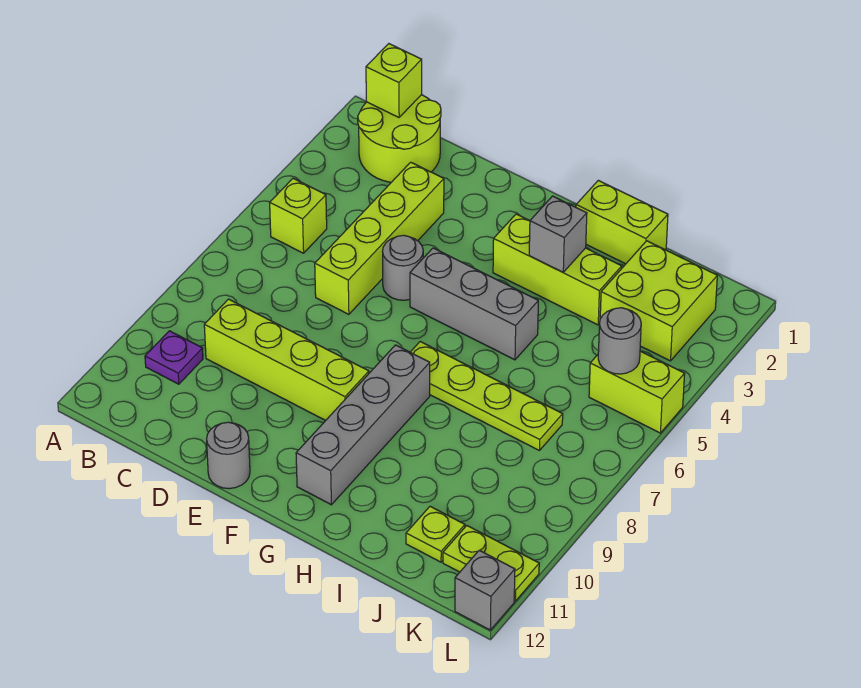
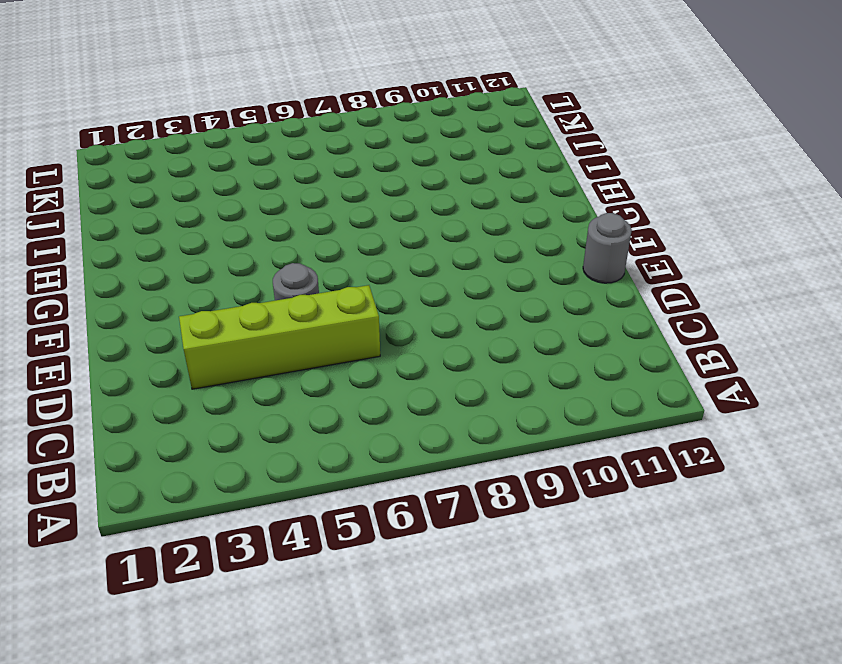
none -> lime round brick B1:C2 level 1
none -> lime brick B5 level 1
none -> purple plate B10 level 1

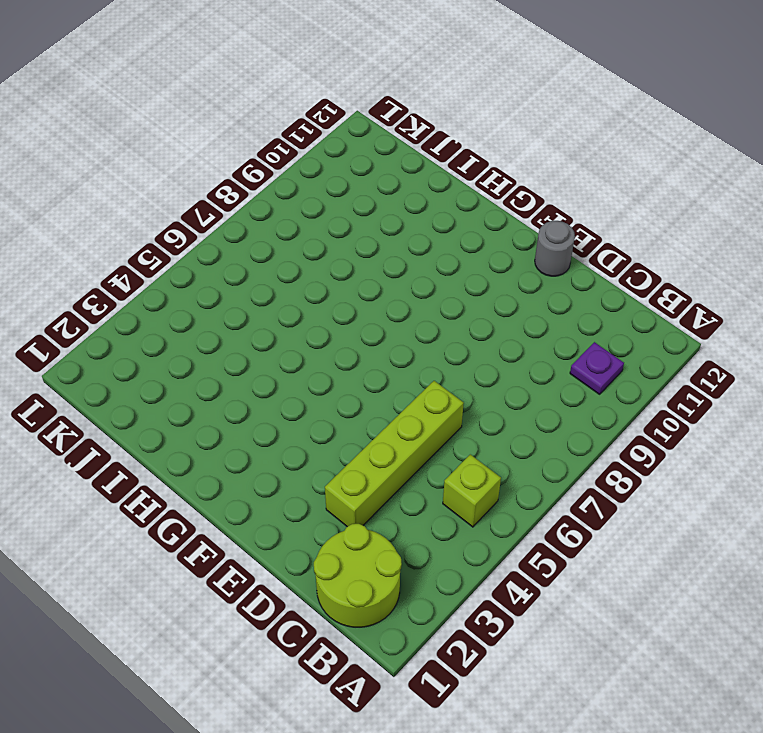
none -> lime brick C9:F9 level 1
none -> grey round brick E5 level 1
none -> grey brick F5:H5 level 1

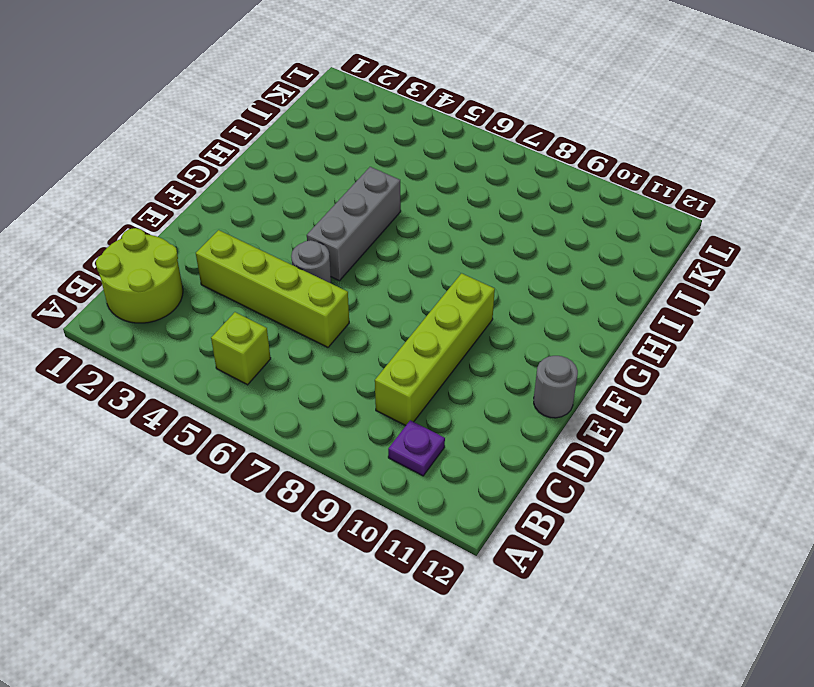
none -> lime brick G3:I3 level 1
none -> lime plate G7:J7 level 1
none -> grey brick G8:G11 level 1

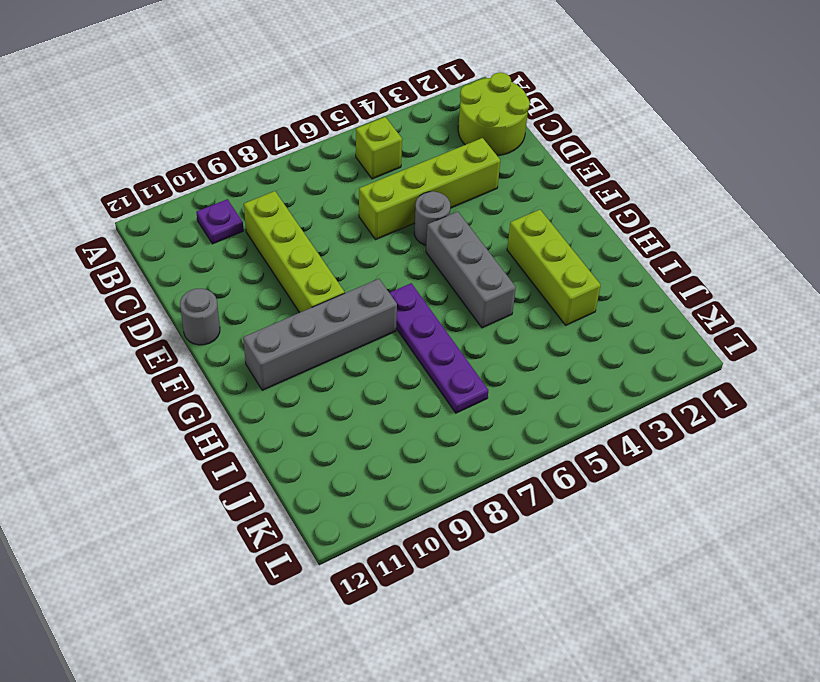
purple plate G7:J7 level 1 -> lime plate G7:J7 level 1
none -> lime brick H1:I1 level 1
none -> lime brick J2:K3 level 1
none -> lime plate J11 level 1

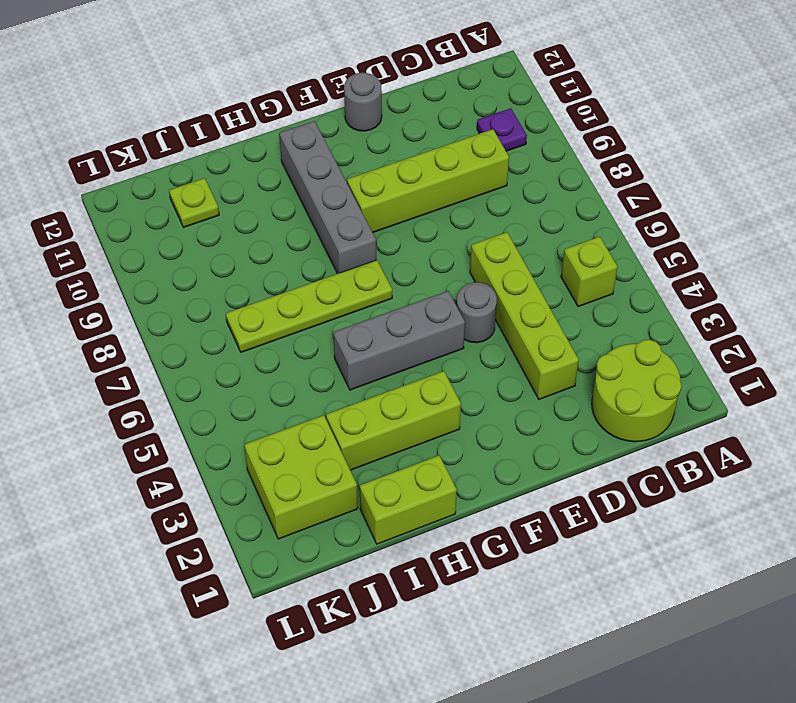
none -> lime brick K5:L5 level 1
none -> lime plate K11:L11 level 1
none -> grey brick L12 level 1

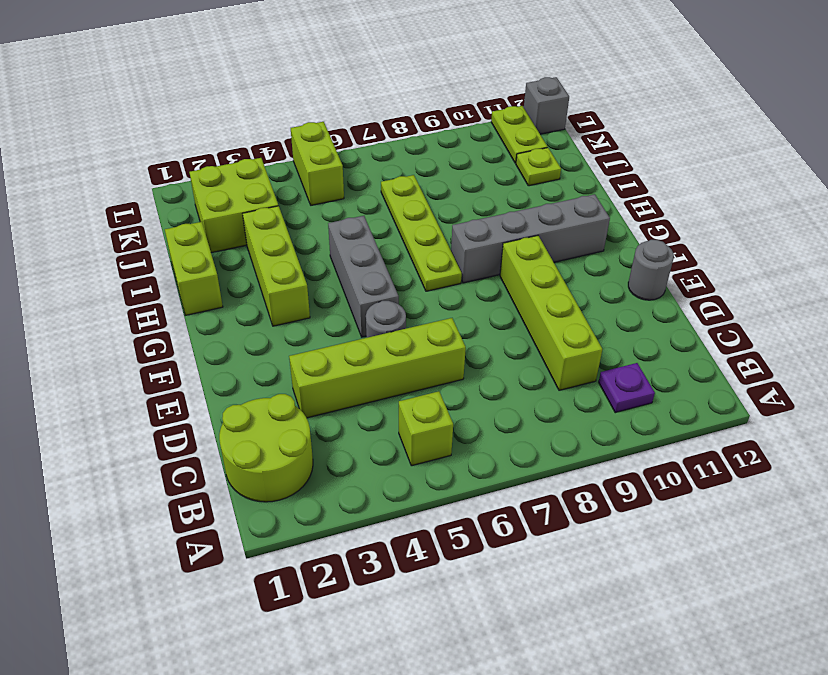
none -> lime brick B1 level 2
none -> grey brick H3 level 2
none -> grey round brick K5 level 2

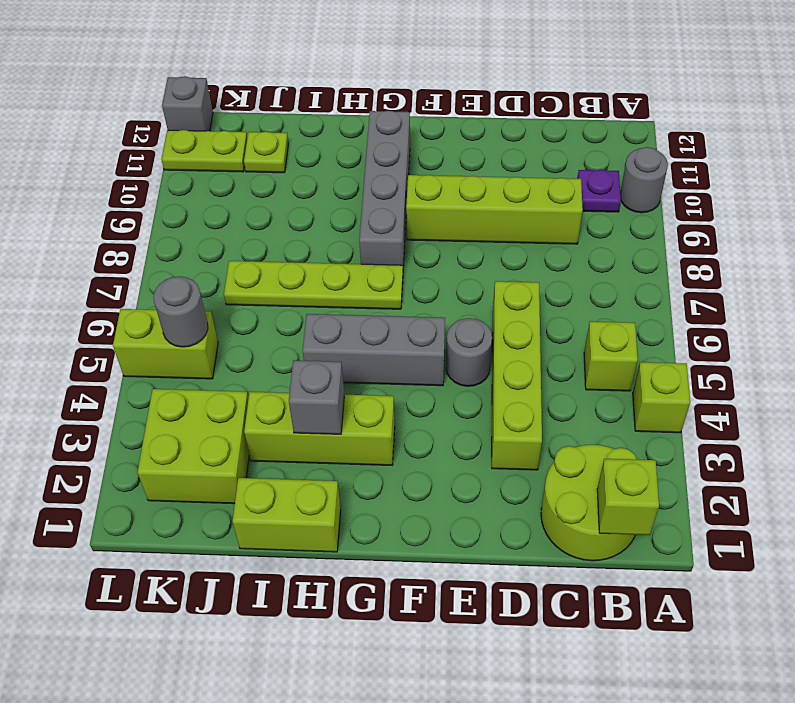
lime brick A4 level 1 -> none
grey round brick A10 level 1 -> grey round brick E12 level 1

